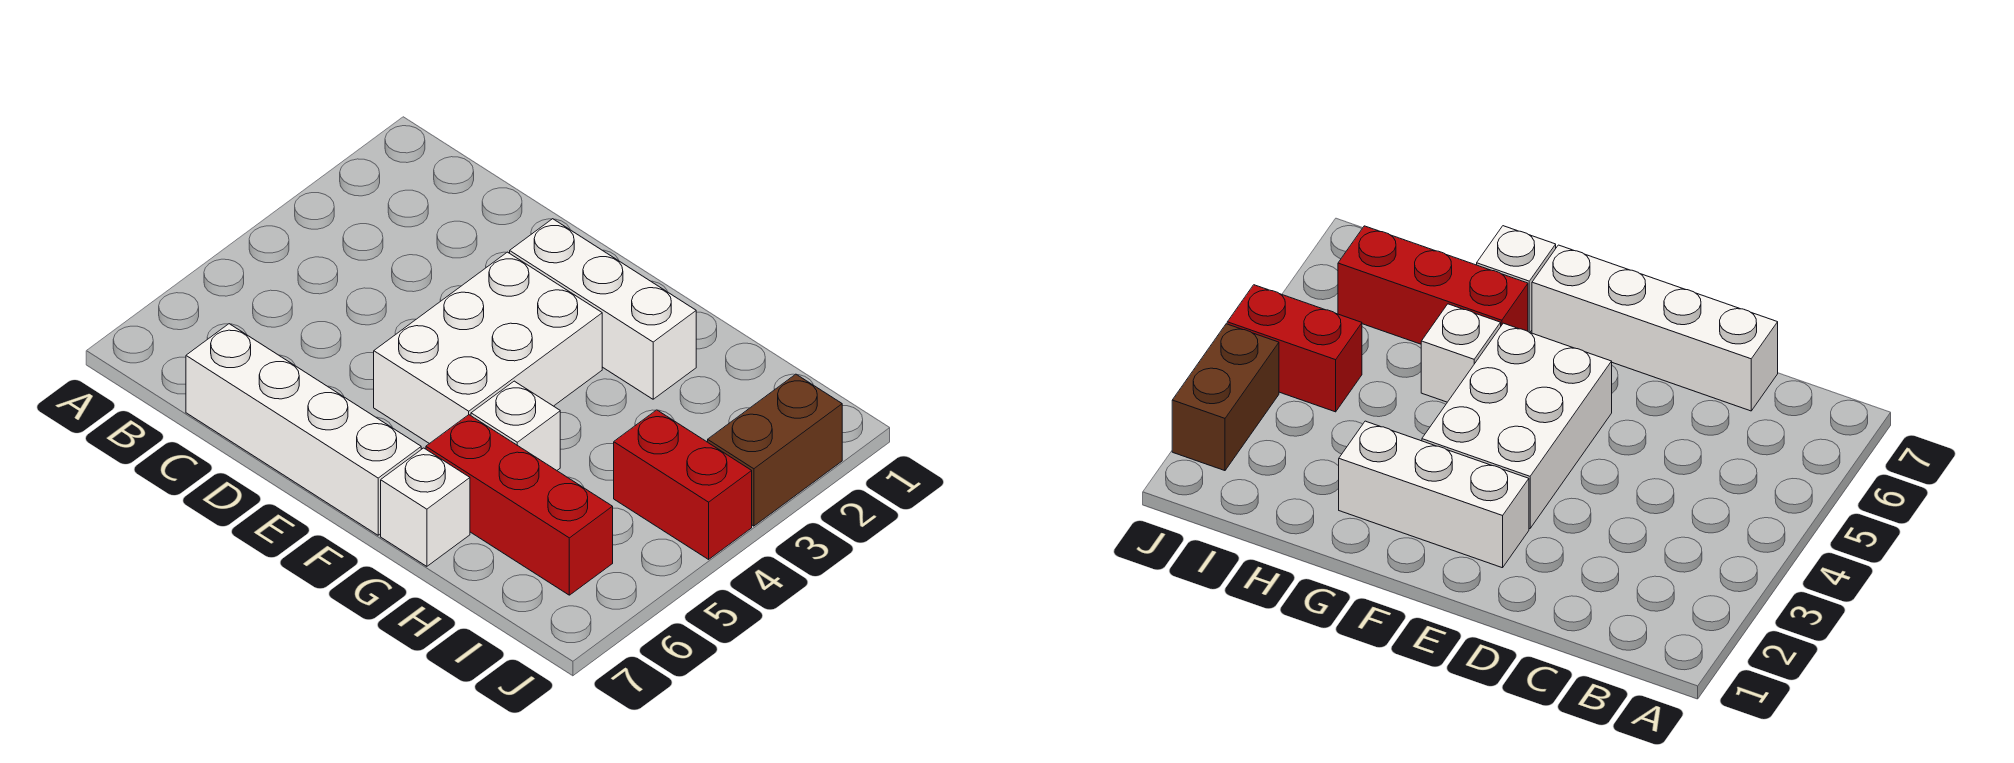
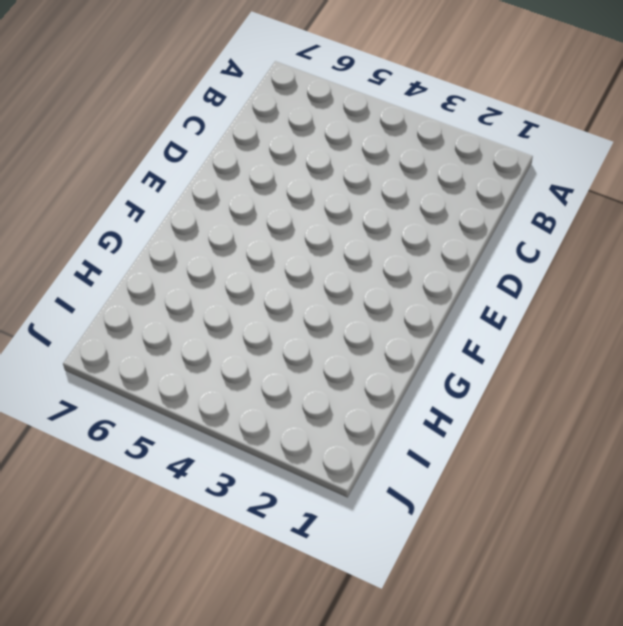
none -> white brick C7:F7 level 1
none -> white brick E2:G2 level 1

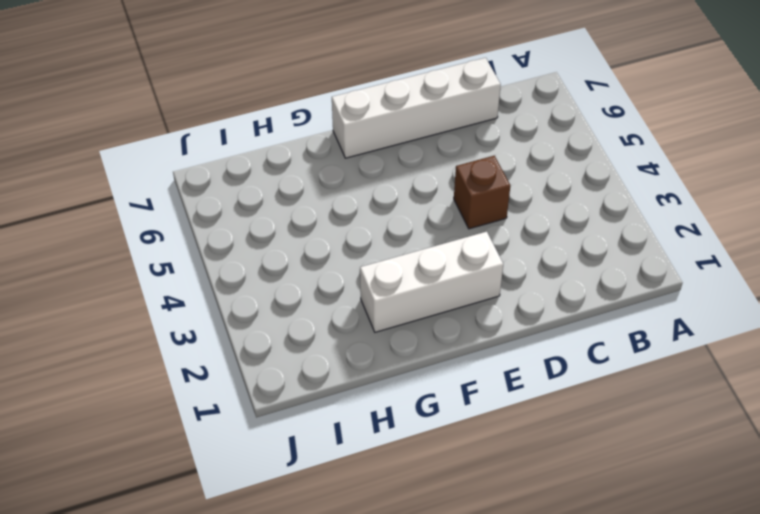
brown brick D4 level 1 -> none
none -> white brick E3:F5 level 1
none -> white brick G5 level 1

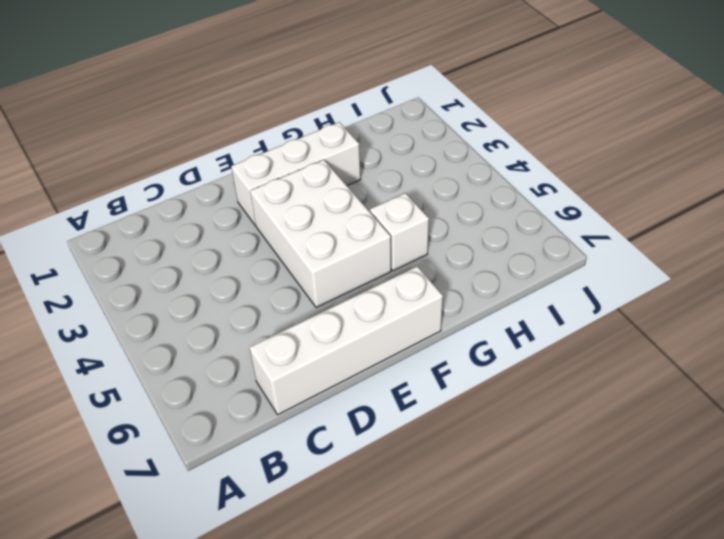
none -> red brick G6:I6 level 1
none -> white brick G7 level 1

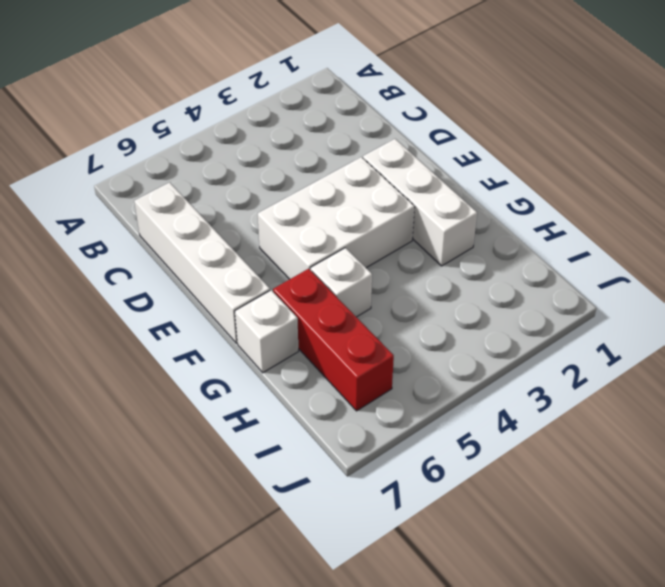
none -> red brick I4:J4 level 1
none -> brown brick J2:J3 level 1

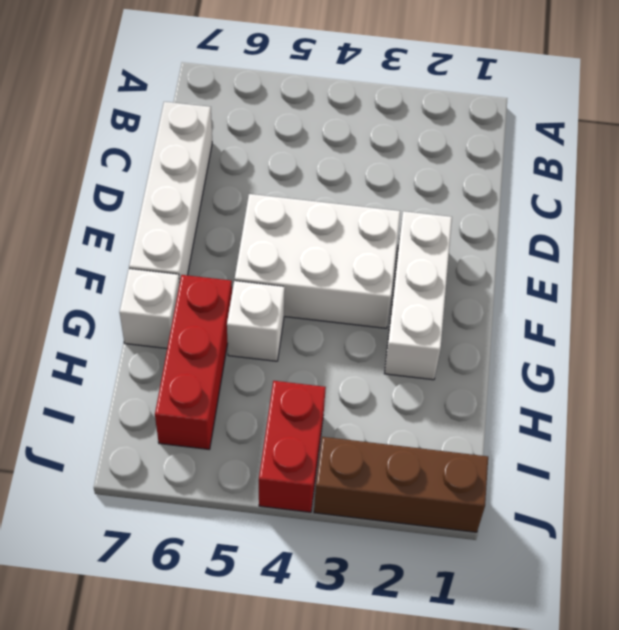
brown brick J1:J3 level 1 -> brown brick J2:J3 level 1

